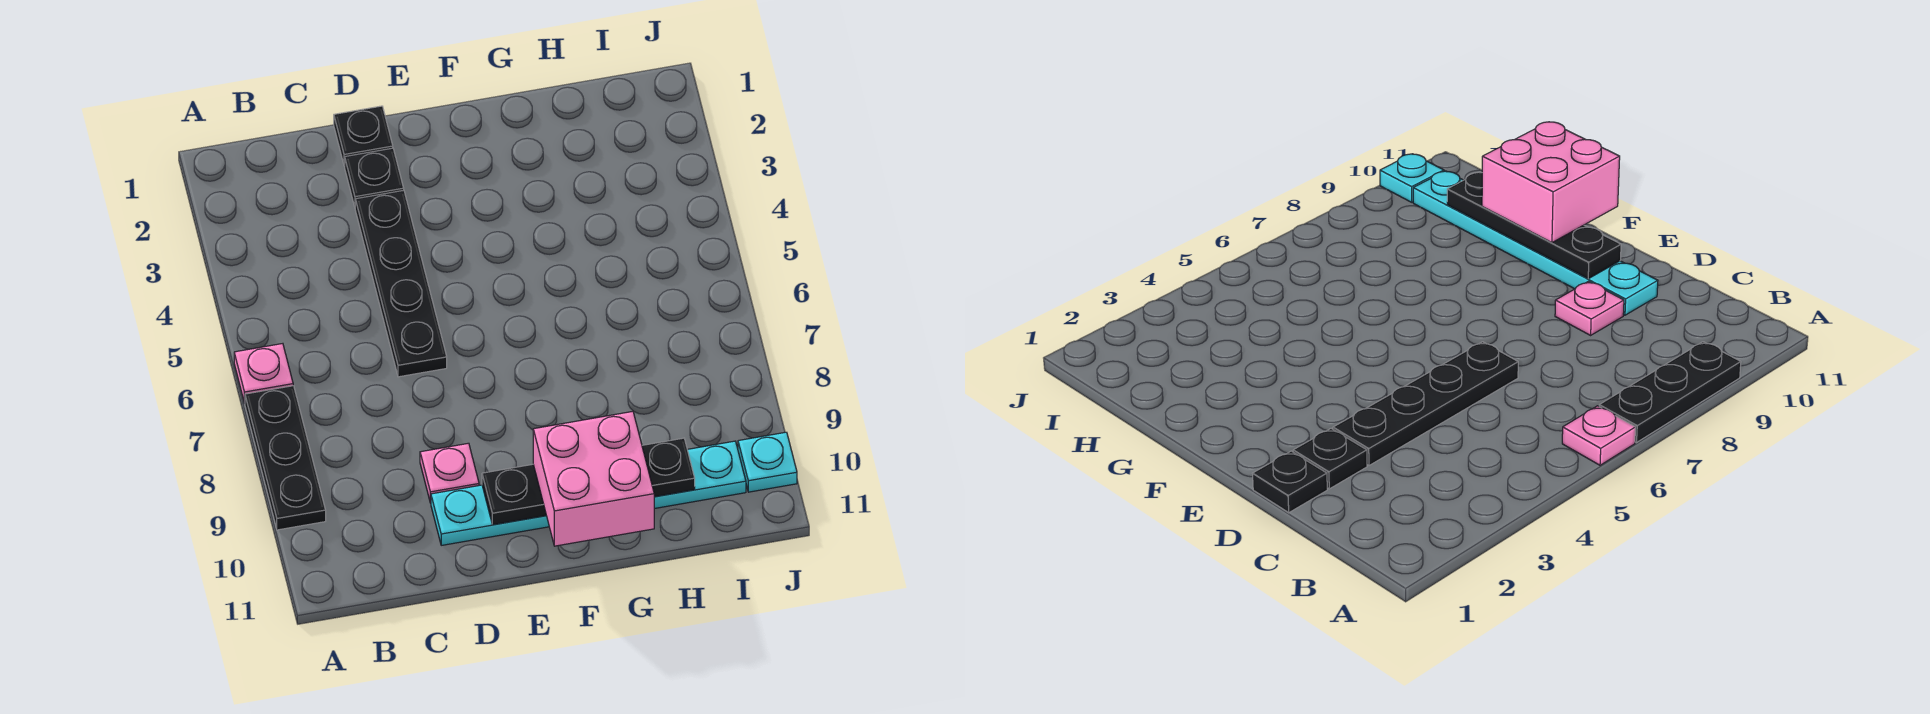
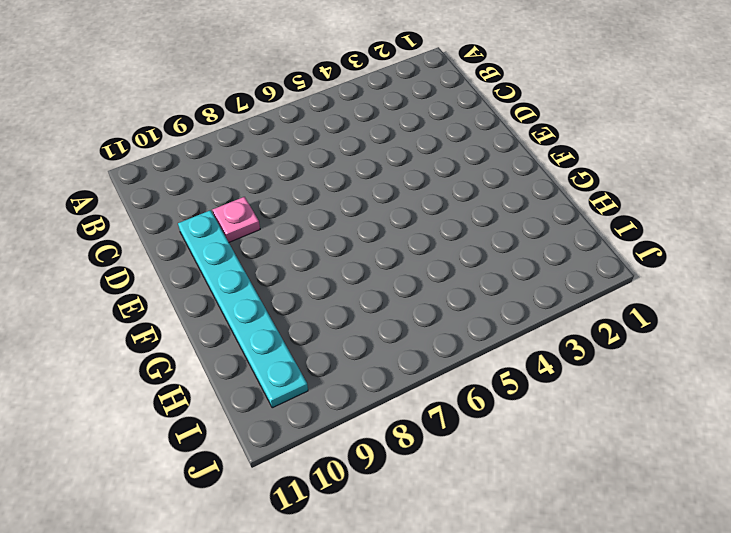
none -> pink plate A6 level 1
none -> black plate A7:A9 level 1

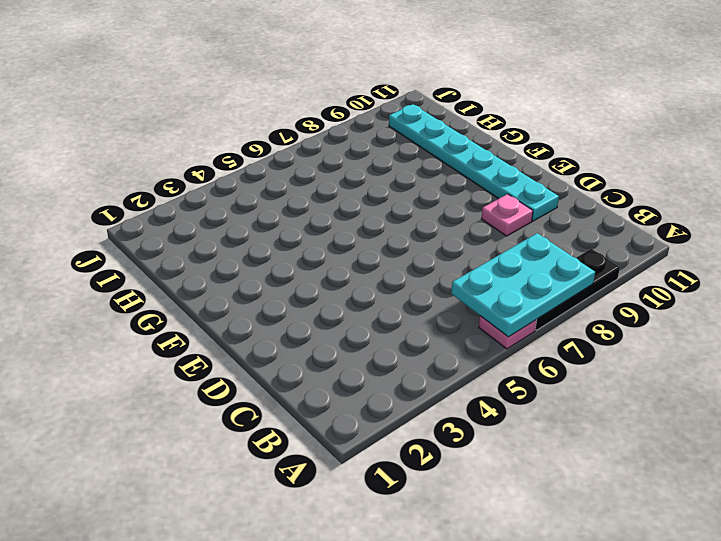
cyan plate A6:B8 level 2 -> none
none -> black plate D1 level 1
none -> black plate D2 level 1

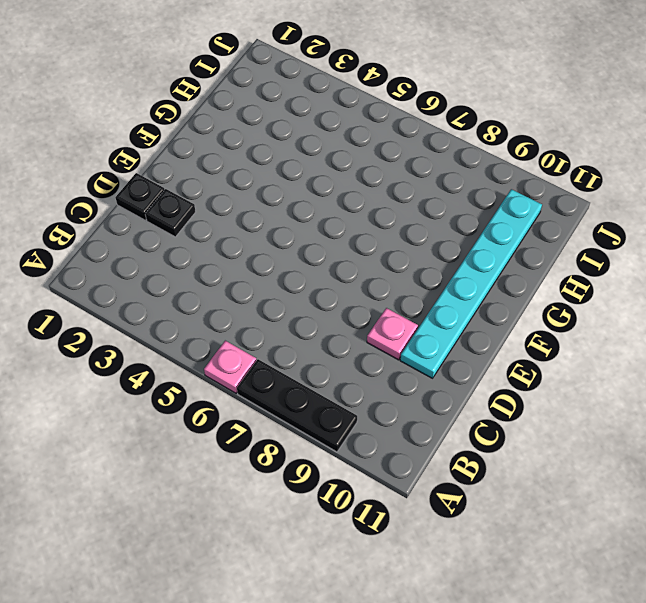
none -> black plate D3:D6 level 1
none -> cyan plate J10 level 1

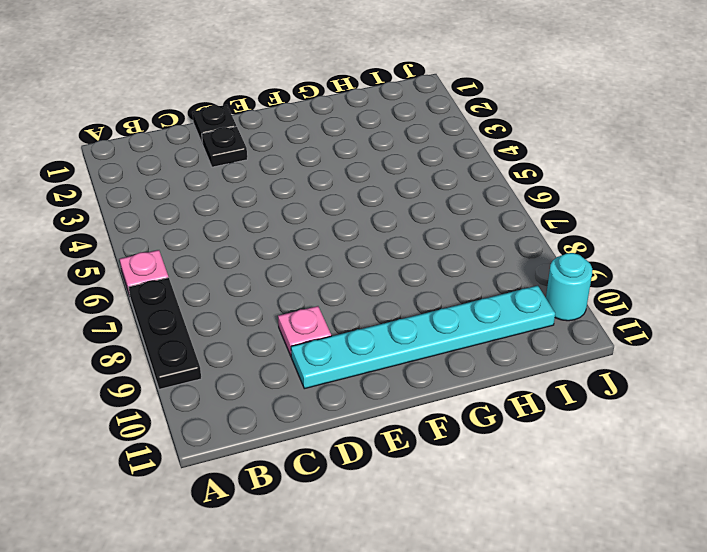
cyan round brick J10 level 1 -> cyan plate J10 level 1
none -> black plate D3:D6 level 1
none -> black plate E10:H10 level 2

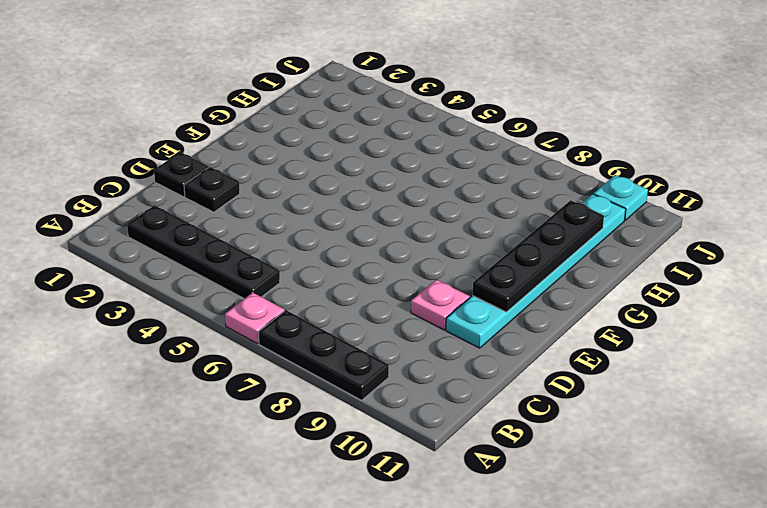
black plate B2:B5 level 1 -> black plate D3:D6 level 1
none -> pink brick F10:G11 level 3

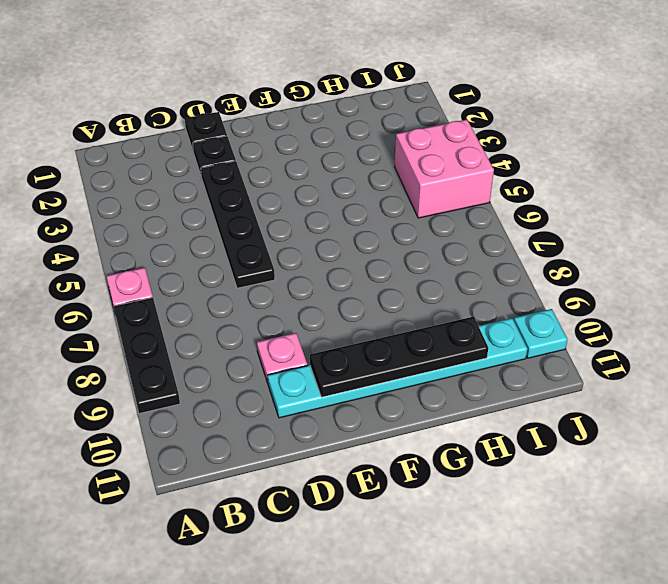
pink brick I4:J5 level 1 -> pink brick F10:G11 level 3

